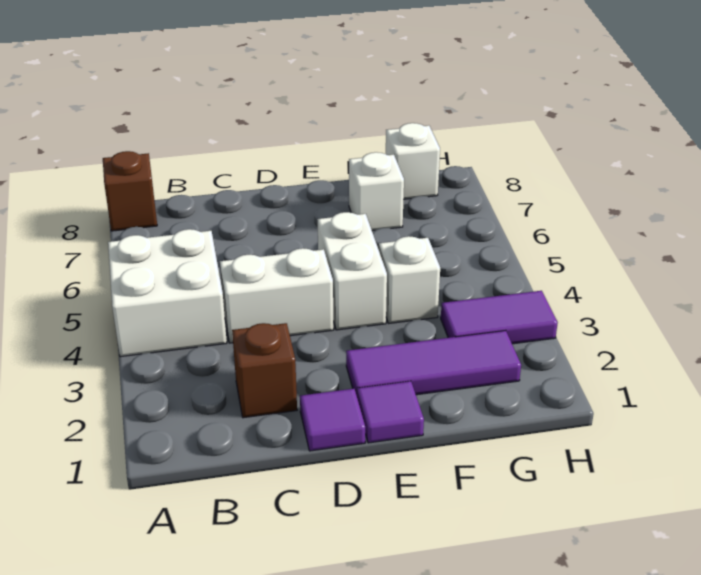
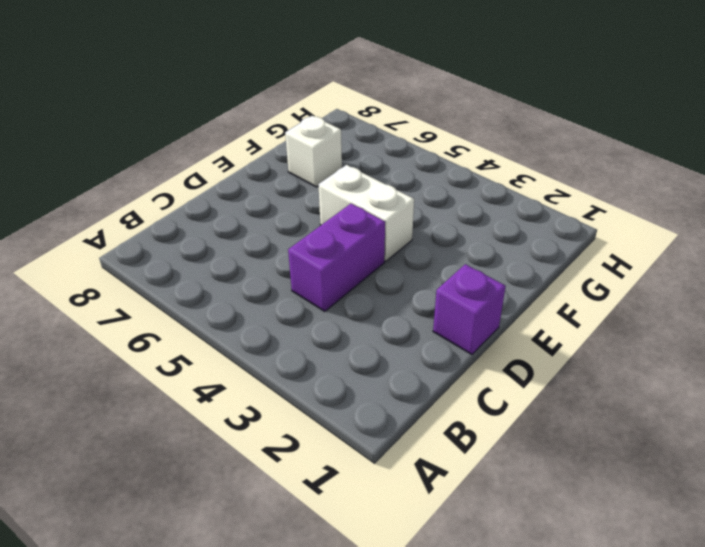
purple brick C4:D4 level 1 -> white brick C4:D4 level 1
purple brick D1 level 1 -> purple tile D1 level 1
none -> white brick A4:B5 level 1
none -> brown brick A8 level 1
none -> brown brick C2 level 1

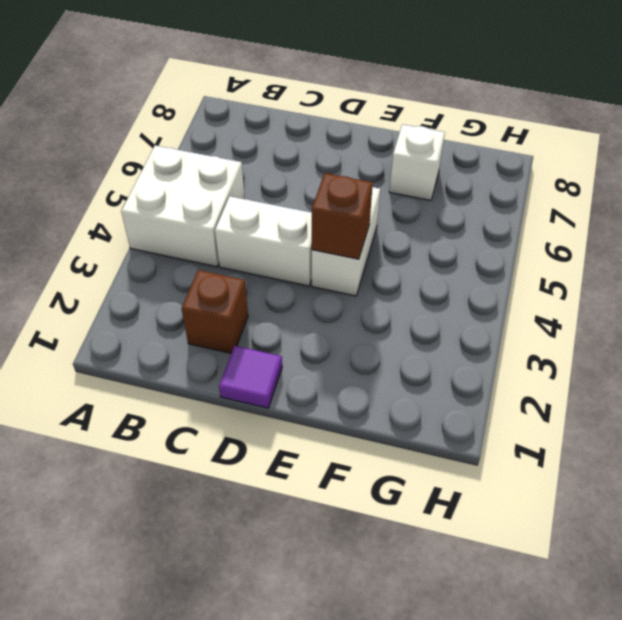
brown brick E4 level 2 -> brown brick A8 level 1
none -> purple tile E1 level 1
none -> purple tile E2:G2 level 1
none -> white brick F4 level 1

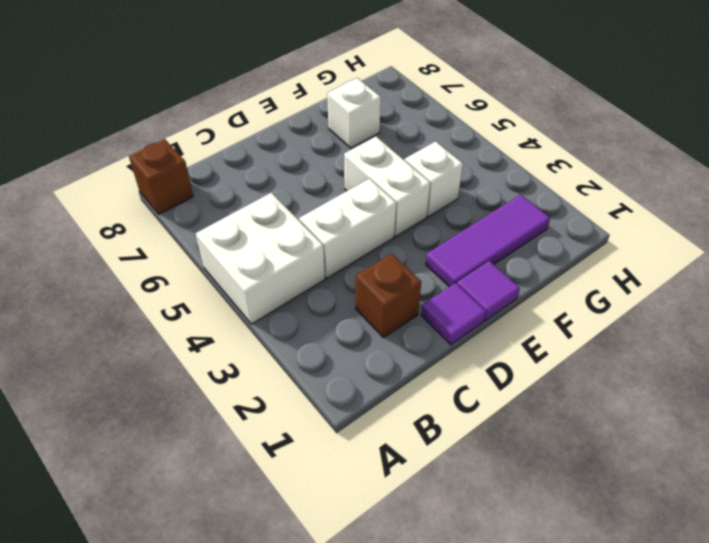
none -> purple tile G3:H3 level 1
none -> white brick G8 level 1

